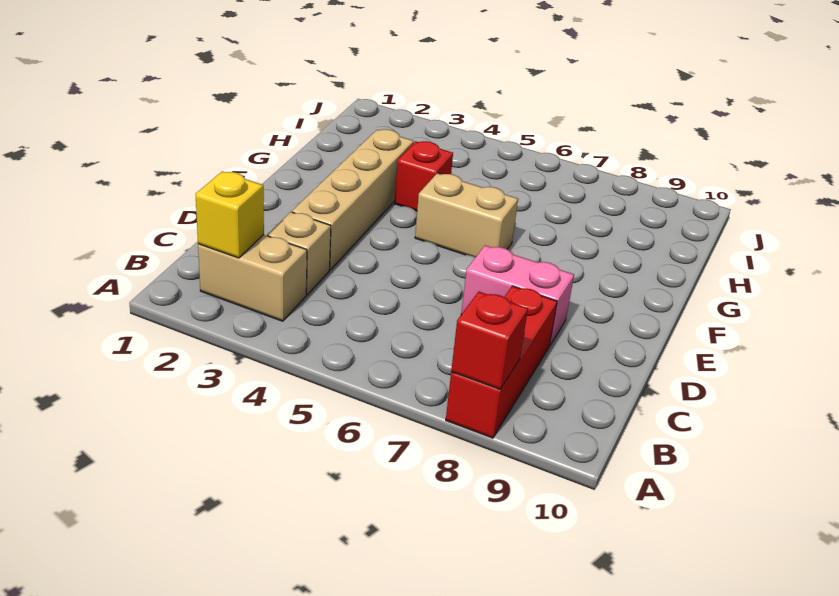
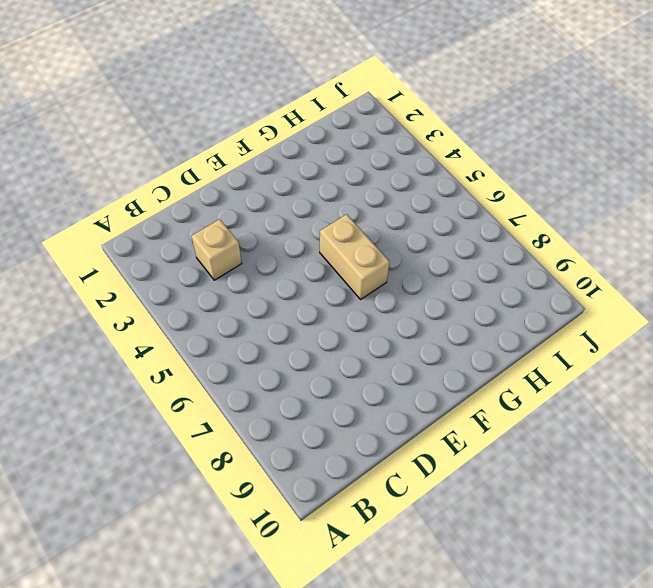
none -> red brick A8:C8 level 1
none -> tan brick B2:B3 level 1

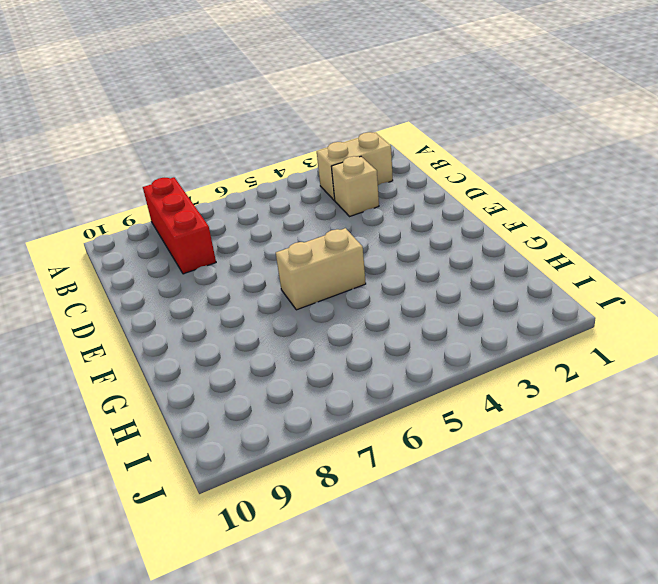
none -> tan brick D3:G3 level 1
none -> pink brick D7:D8 level 1

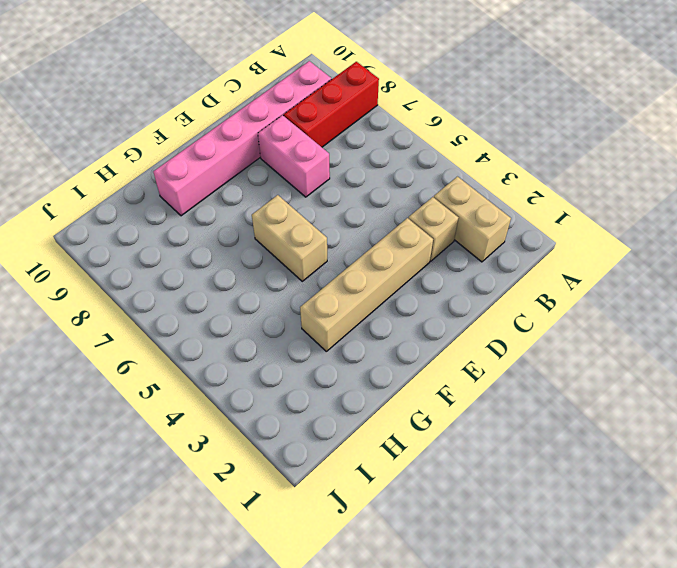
pink brick B9:G9 level 1 -> none
none -> red brick G4 level 1
none -> red brick A8 level 2

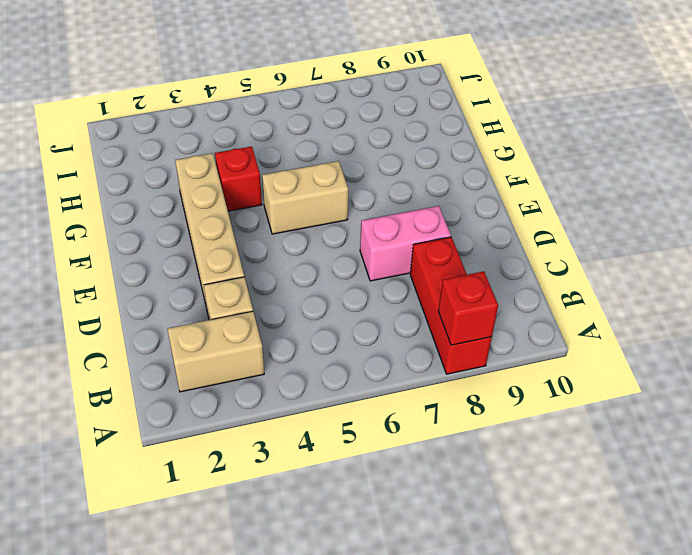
none -> yellow brick B2 level 2

